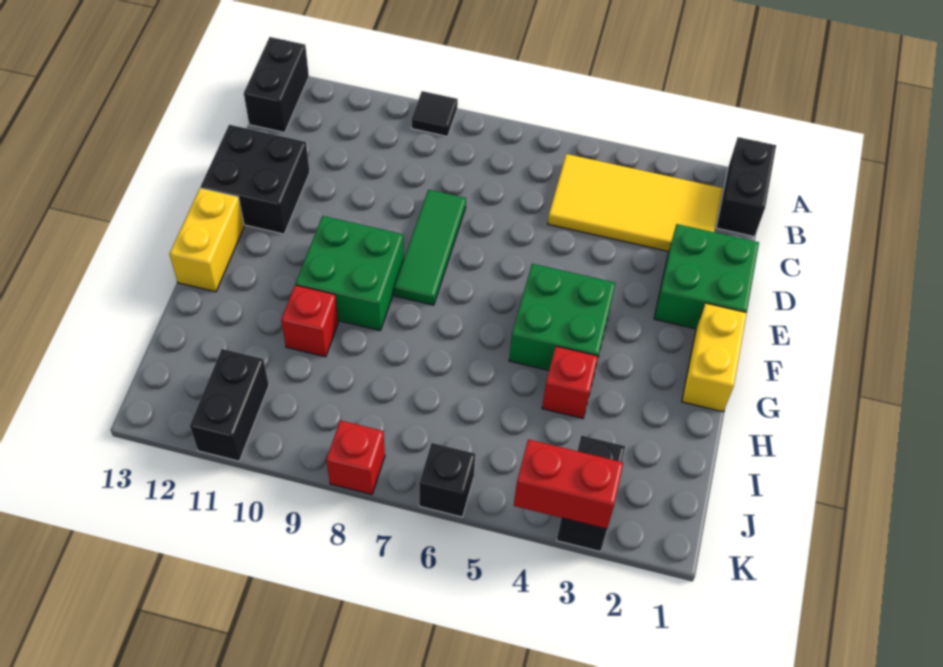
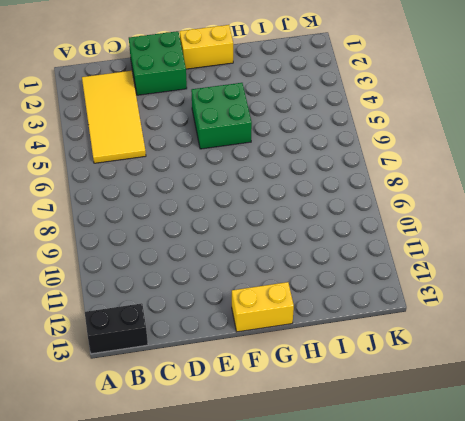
none -> black brick A1:B1 level 1
none -> black tile A9 level 1
none -> green tile D8:F8 level 1

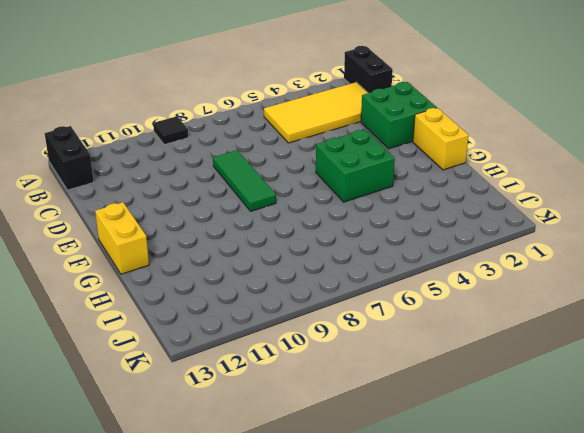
none -> black brick D12:E13 level 1
none -> green brick F9:G10 level 1
none -> red brick H4 level 1

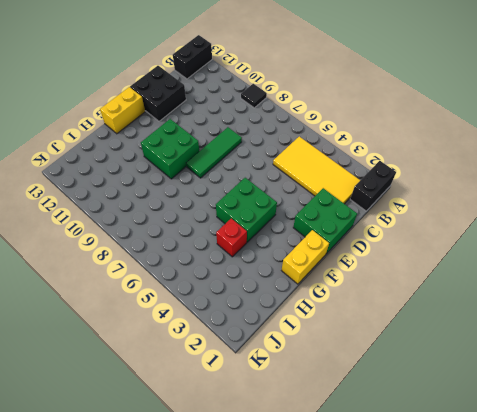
none -> red brick H10 level 1
none -> black brick J3:K3 level 1
none -> black brick J11:K11 level 1

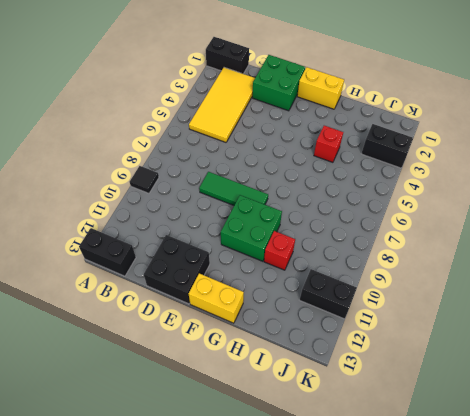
none -> green brick F4:G5 level 1
none -> black brick K6 level 1
none -> red brick K8 level 1

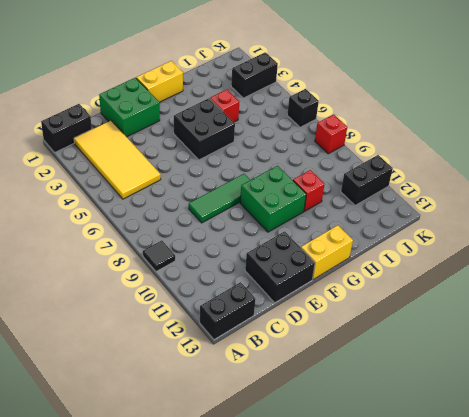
black brick F4:G5 level 1 -> green brick F4:G5 level 1
none -> red brick K3:K4 level 2

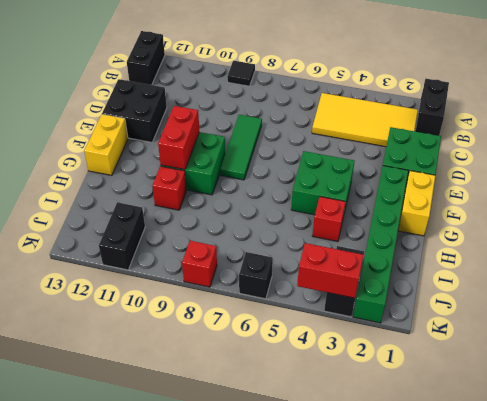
green brick F2:K2 level 1 -> none
red brick F10:G10 level 2 -> none

